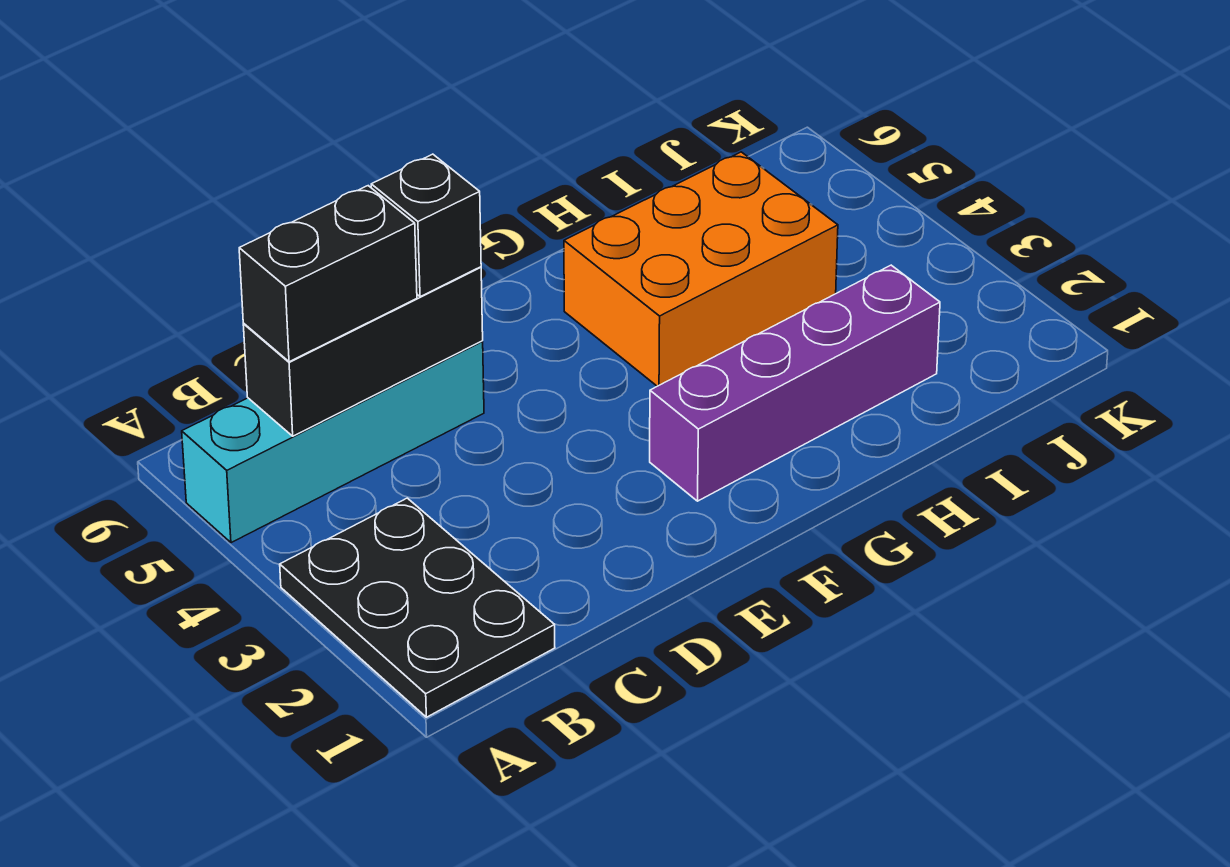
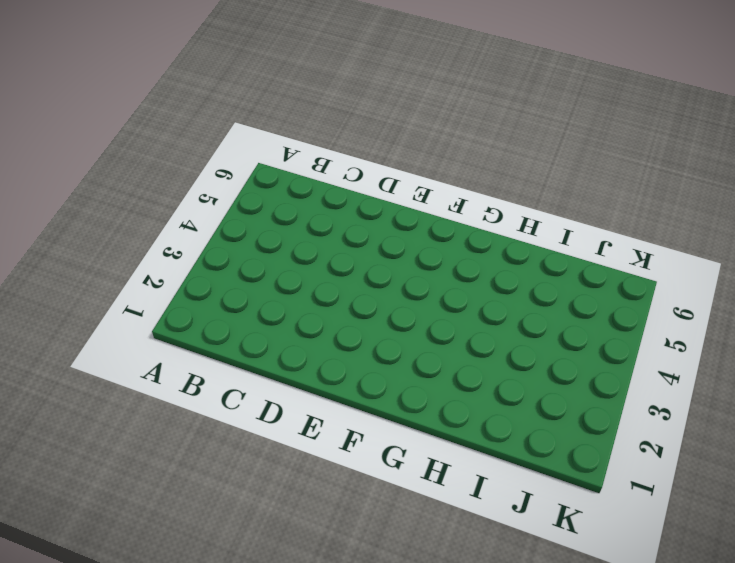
none -> black plate A1:B3 level 1
none -> cyan brick A5:D5 level 1

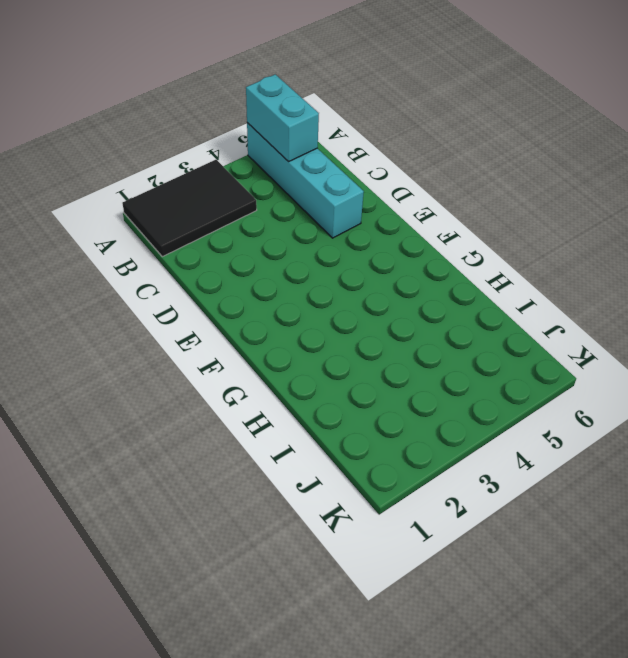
black tile A1:B3 level 1 -> black plate A1:B3 level 1
cyan brick A5:B5 level 2 -> black brick B5:D5 level 2
none -> purple brick F2:I2 level 1
none -> orange brick G4:I5 level 1

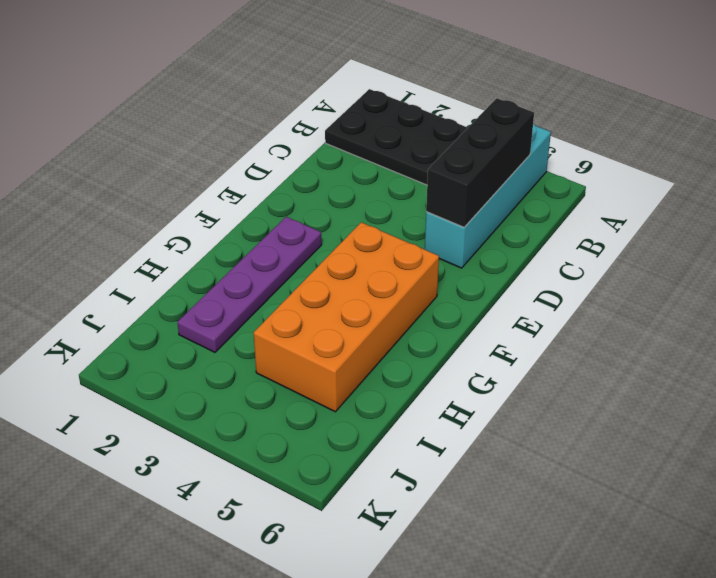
purple plate F2:I2 level 1 -> purple brick F2:I2 level 1
orange brick F4:I5 level 1 -> orange brick G4:I5 level 1
none -> black brick B5:C5 level 3
none -> black brick D5 level 3

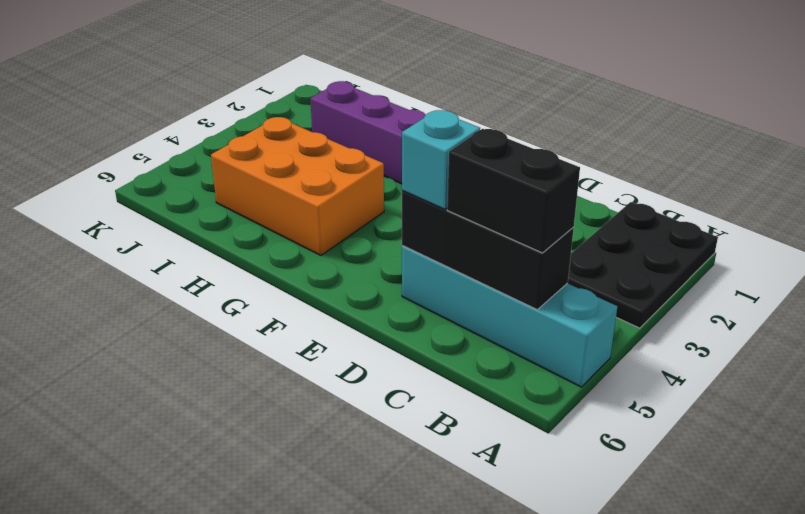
cyan brick D5 level 3 -> black brick D5 level 3

